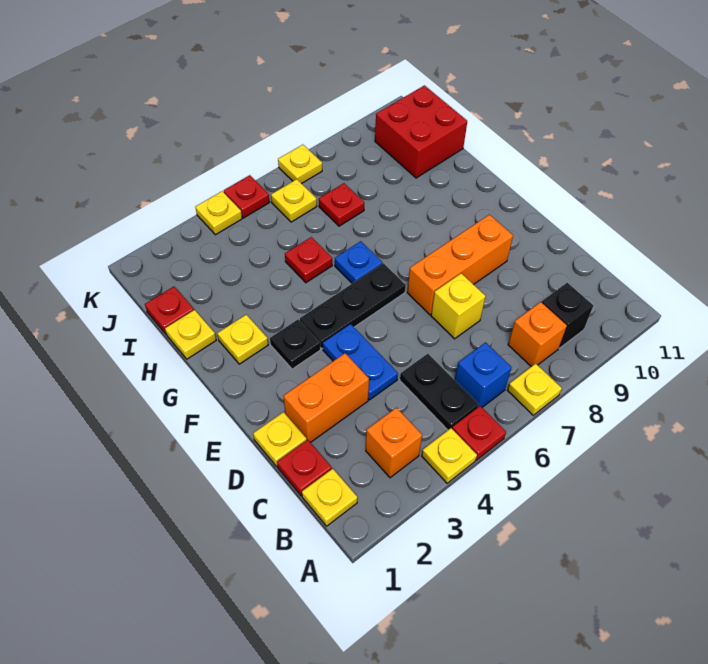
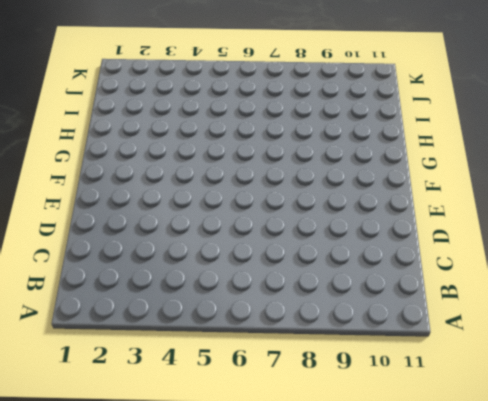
none -> yellow plate A4 level 1
none -> red plate A5 level 1
none -> yellow plate A7 level 1

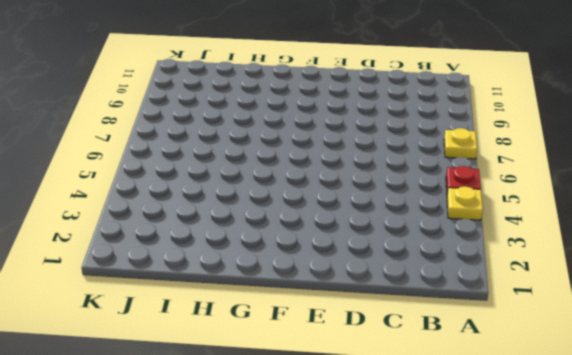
none -> yellow plate B1 level 1
none -> orange brick B3 level 1
none -> black plate B5:C5 level 1

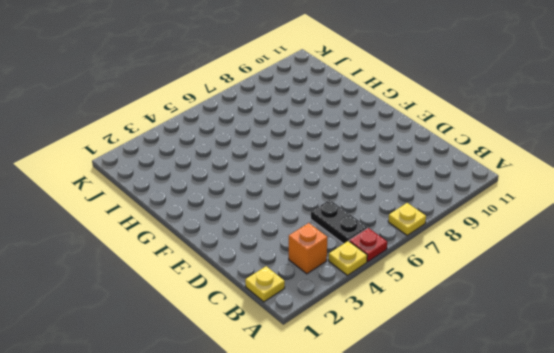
none -> blue brick B6 level 1
none -> orange brick B8 level 1
none -> black brick B9 level 1

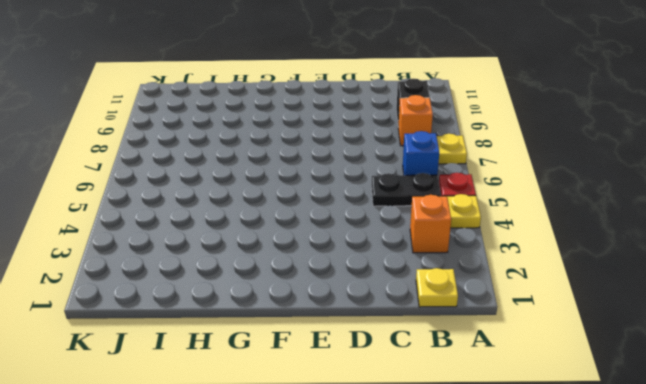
none -> red plate C1 level 1
none -> yellow plate D1 level 1
none -> orange brick D2:D3 level 1

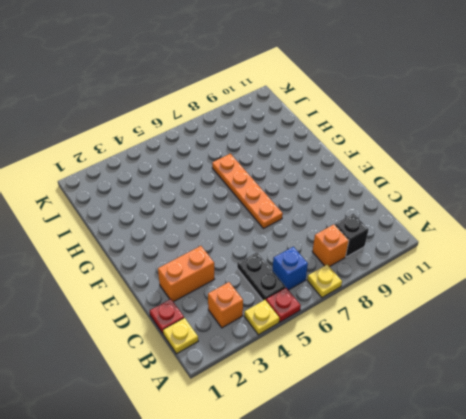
orange plate E7:H7 level 1 -> orange brick E7:E9 level 1
none -> yellow plate D1 level 1
none -> blue plate D4:E4 level 1
none -> yellow brick D7 level 1

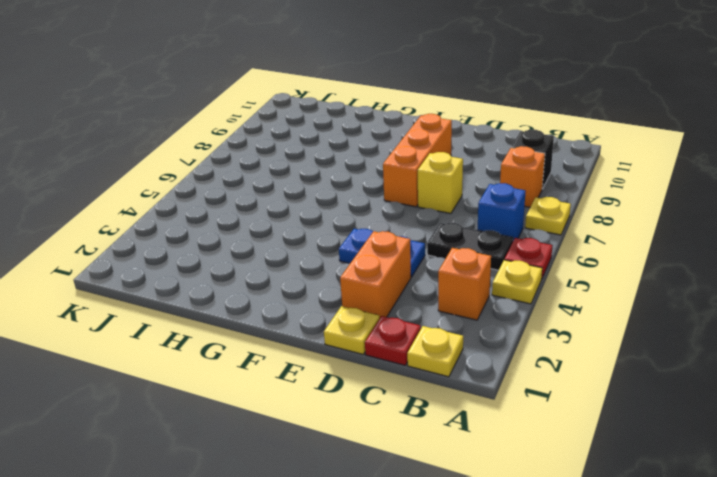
none -> black plate F3 level 1
none -> black plate F4:F6 level 1
none -> yellow plate G2 level 1

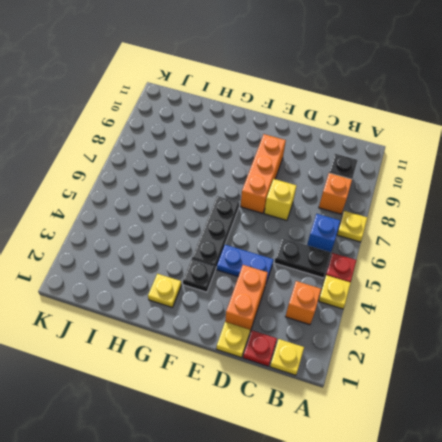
none -> blue plate G6 level 1
none -> yellow plate H1 level 1
none -> red plate H5 level 1

